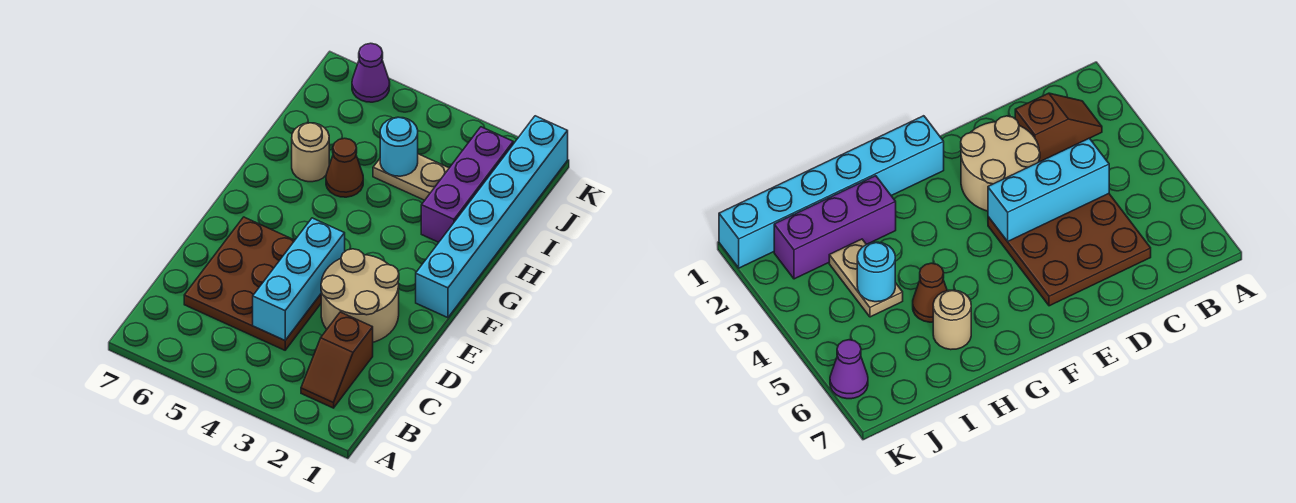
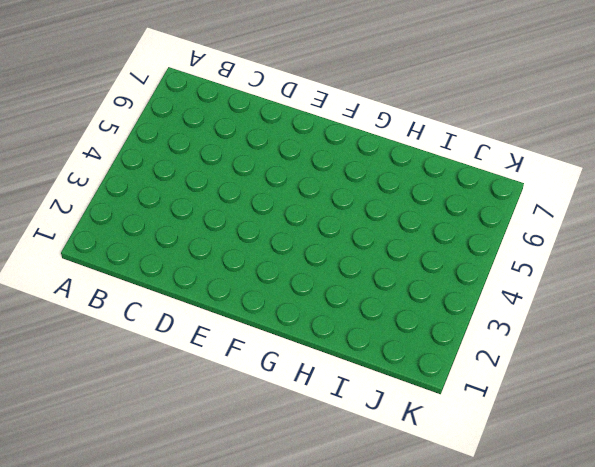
none -> brown slope B2:C2 level 1 top C
none -> brown plate C4:E6 level 1

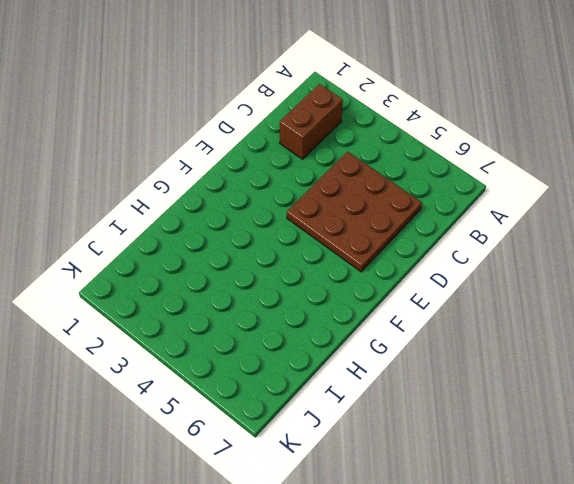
brown brick B2:C2 level 1 -> brown slope B2:C2 level 1 top C
none -> tan round brick D2:E3 level 1
none -> cyan brick F1:K1 level 1

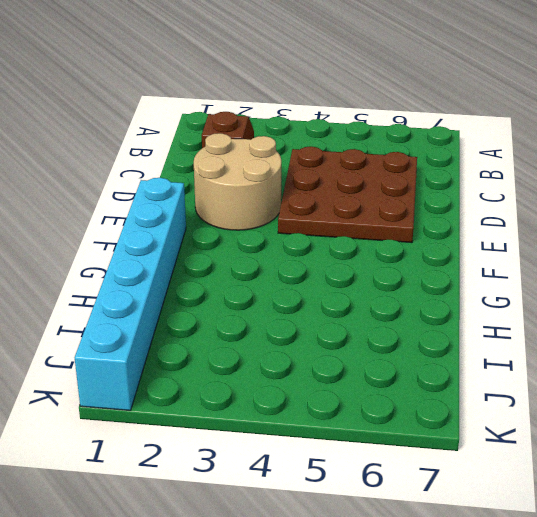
none -> purple brick H2:J2 level 1
none -> brown cone H5 level 1

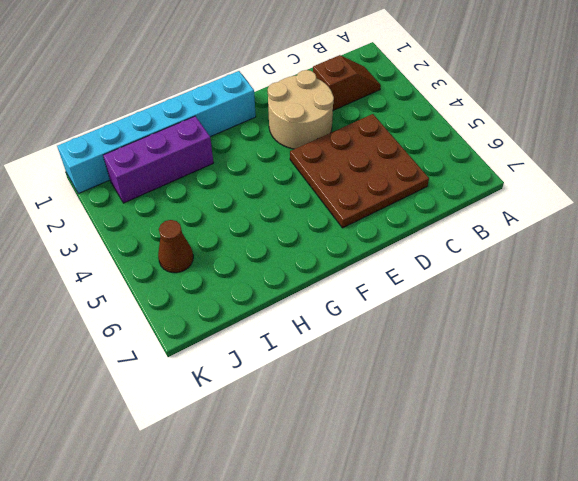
brown cone J5 level 1 -> brown cone H5 level 1
none -> tan round brick H6 level 1
none -> tan plate I3:I4 level 1

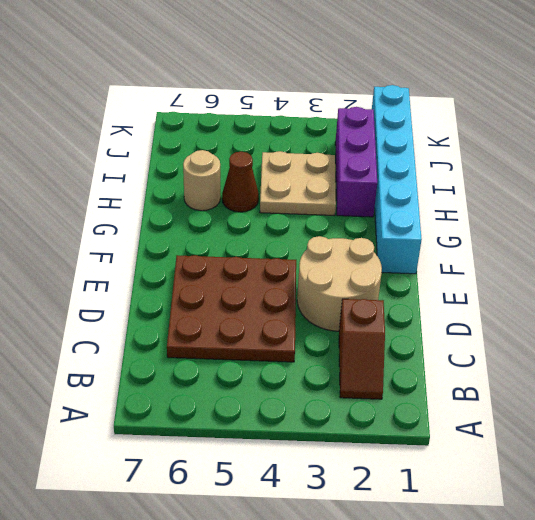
tan plate H3:I4 level 1 -> tan plate I3:I4 level 1
none -> purple cone K6 level 1
none -> cyan brick C4:E4 level 2

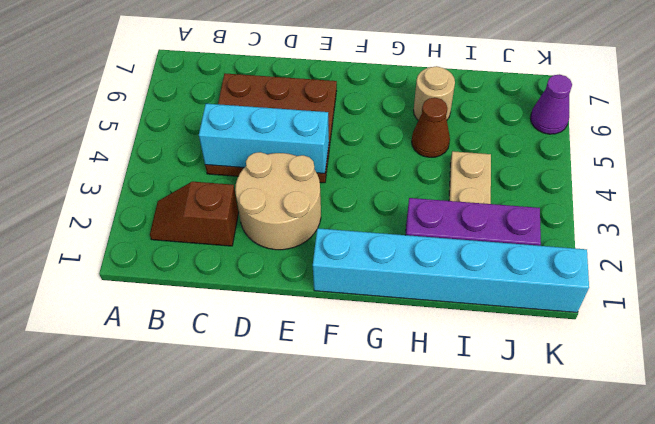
none -> cyan round brick I4 level 2

